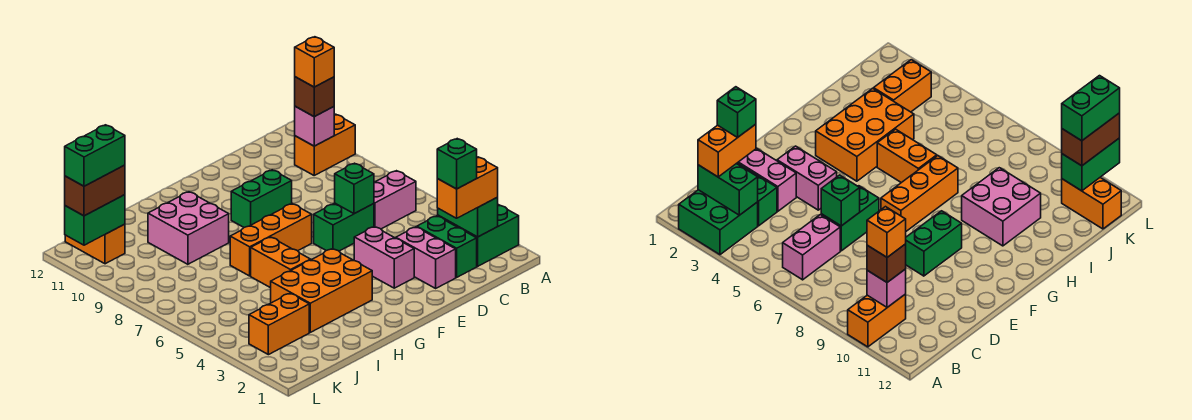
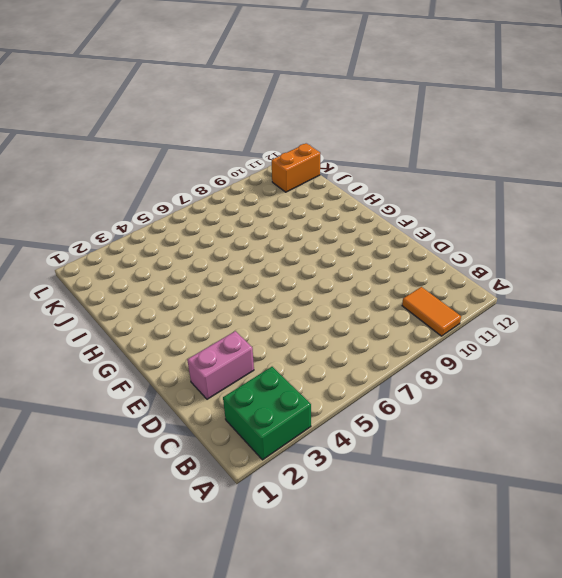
orange tile A10:B10 level 1 -> orange brick A10:B10 level 1
none -> pink brick B6:C6 level 1
none -> green brick C2:C3 level 1
none -> green brick D6:E6 level 1

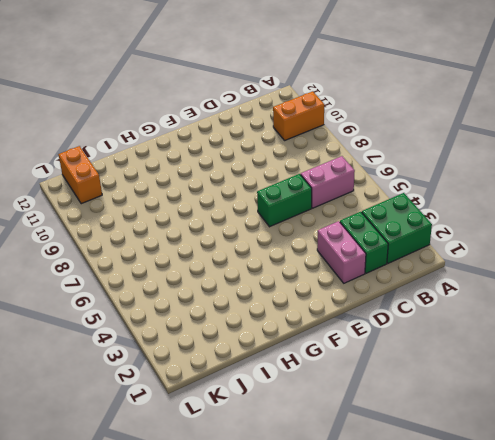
none -> pink brick E3:E4 level 1
none -> green brick E9:F9 level 1
none -> orange brick F7:H7 level 1

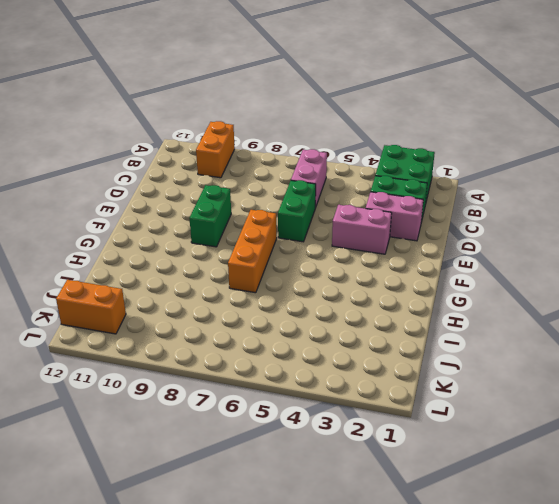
none -> orange brick G3:I4 level 1
none -> orange brick H5:H6 level 1
none -> pink brick H9:I10 level 1

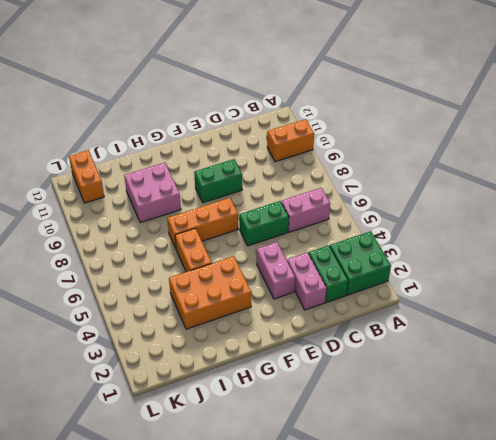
none -> orange brick J3:K3 level 1
none -> green brick B2:B3 level 2
none -> pink brick B10 level 2

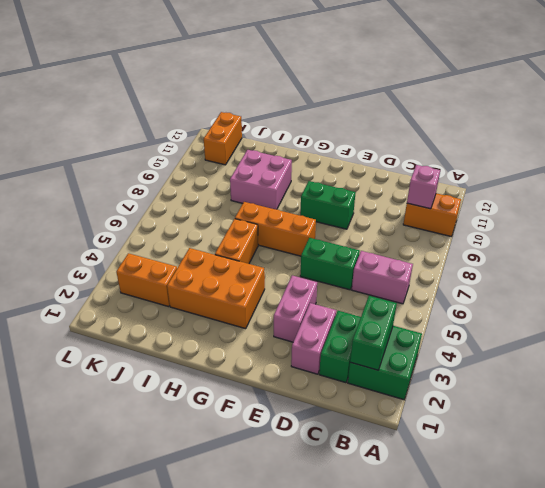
none -> green brick D6 level 2
none -> green brick K11:L11 level 2
none -> orange brick B2:C2 level 3

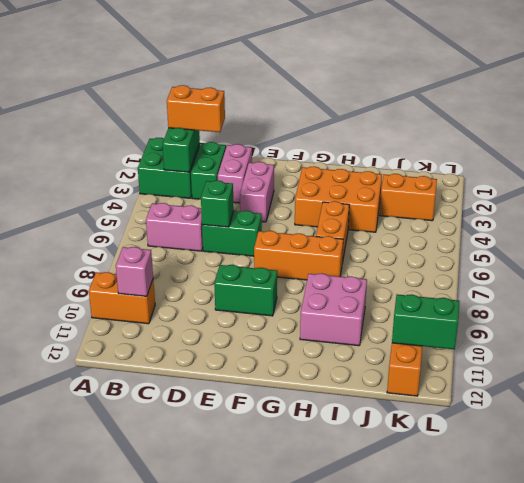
none -> brown brick B10 level 3
none -> brown brick K11:L11 level 3
none -> orange brick B10 level 4

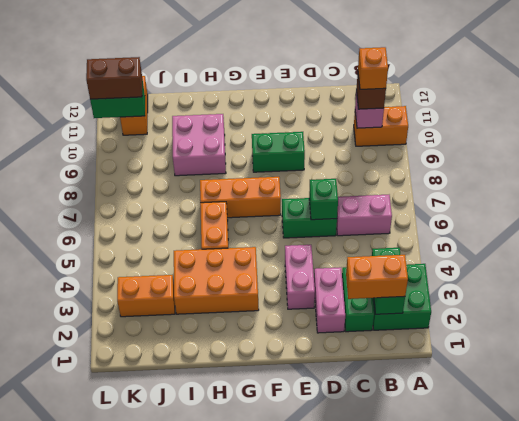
none -> green brick C2 level 4
none -> green brick K11:L11 level 4

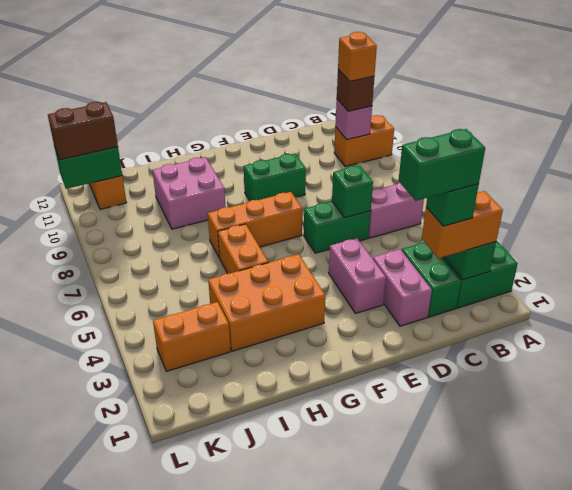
green brick C2:D2 level 5 -> green brick K11:L11 level 4

